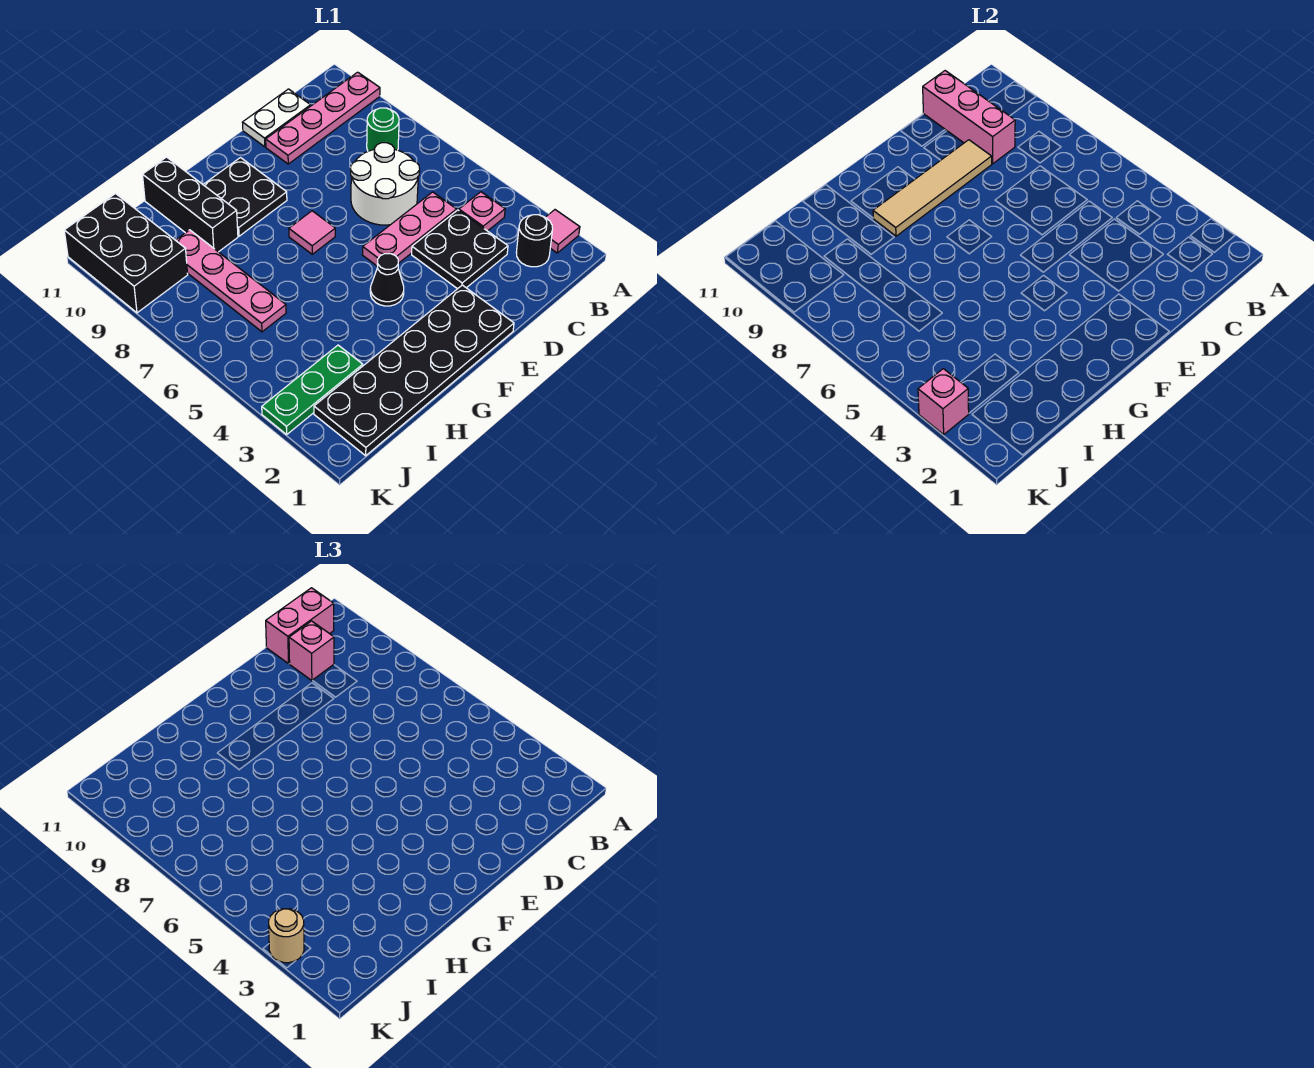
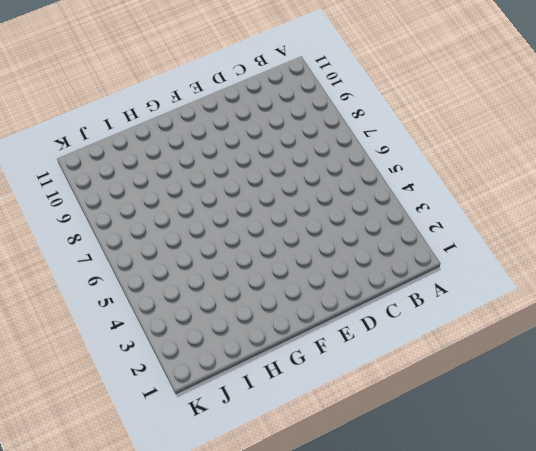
none -> pink tile A2 level 1
none -> pink plate A10:D10 level 1
none -> black round brick B2 level 1

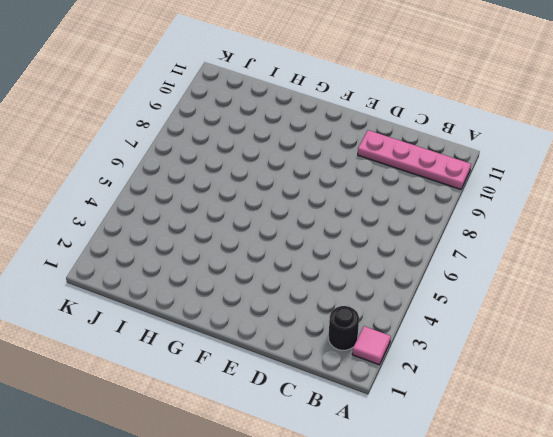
none -> pink plate B4 level 1
none -> green round brick B8 level 1
none -> black plate C3:D4 level 1

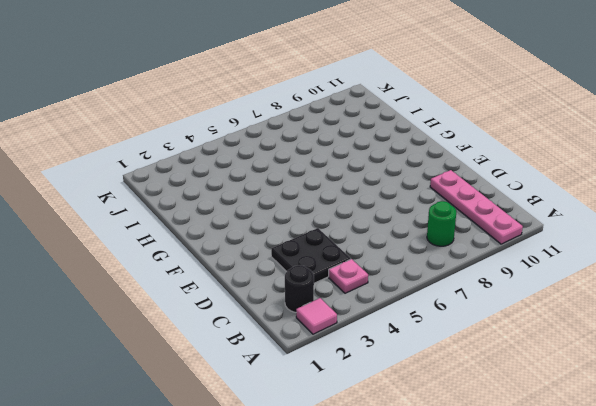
none -> pink plate C5:E5 level 1
none -> white round brick C6:D7 level 1
none -> white plate C11:D11 level 1

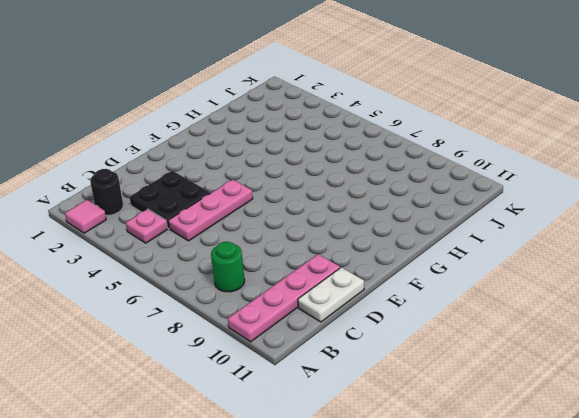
none -> white round brick C6:D7 level 1
none -> black plate E1:J2 level 1
none -> black cone F4 level 1

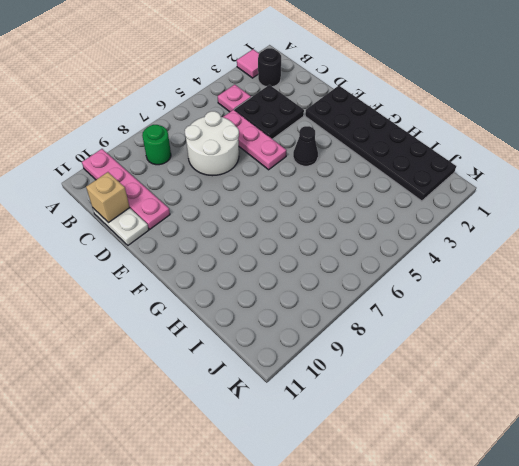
tan brick C11 level 2 -> pink brick C9:C11 level 2
none -> pink tile F7 level 1
none -> black plate F9:G10 level 1
none -> black brick H9:H11 level 1

